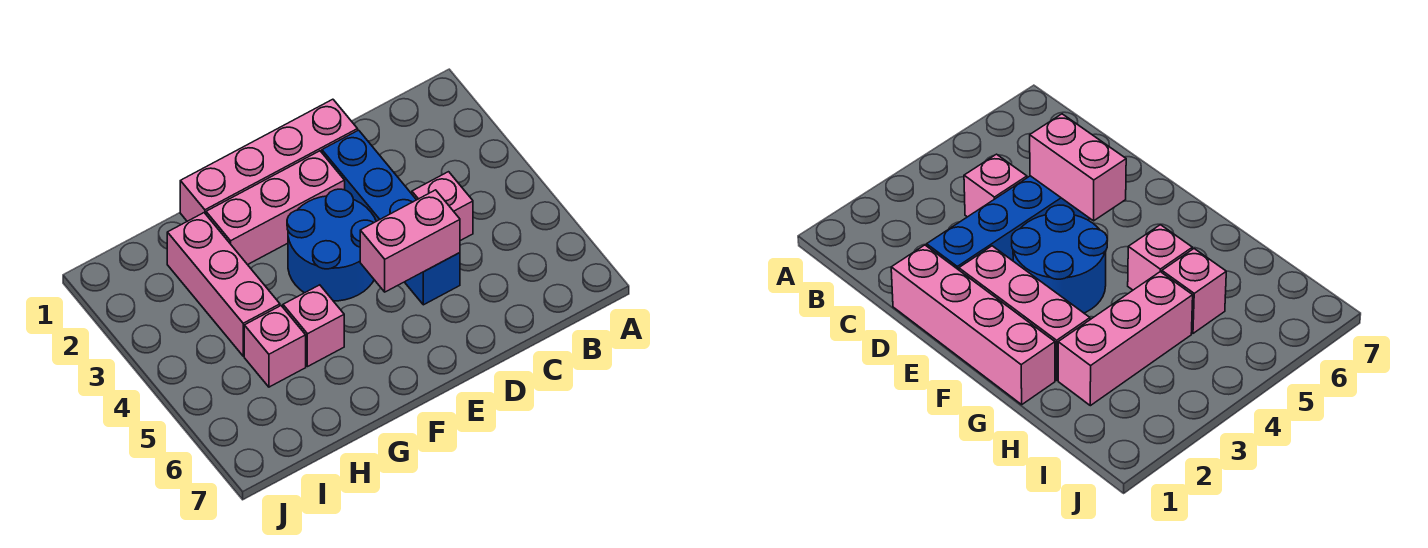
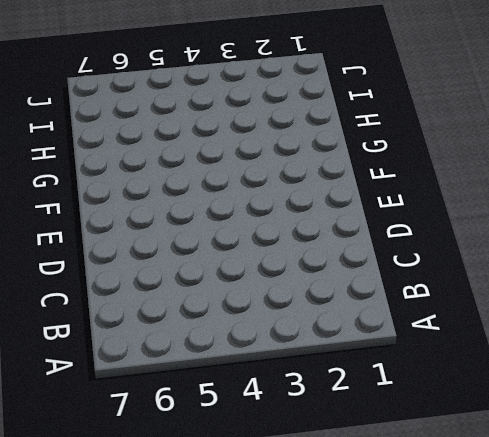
none -> pink brick C4 level 1
none -> pink brick D1:G1 level 1

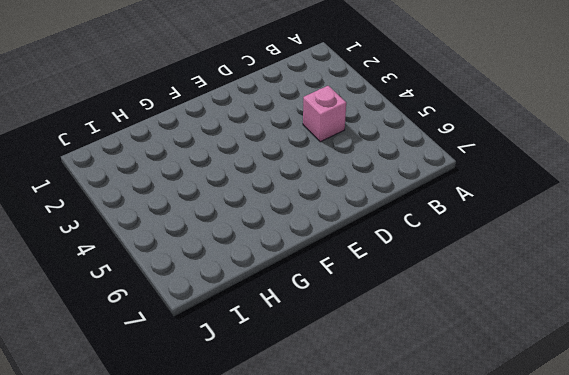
none -> pink brick D1:G1 level 1
none -> blue brick D2:D5 level 1

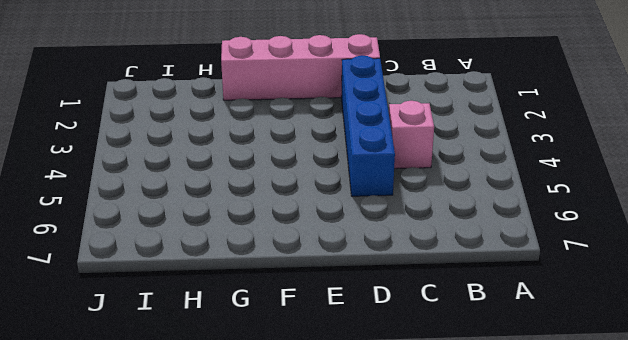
none -> pink brick E2:G2 level 1
none -> blue round brick E3:F4 level 1

